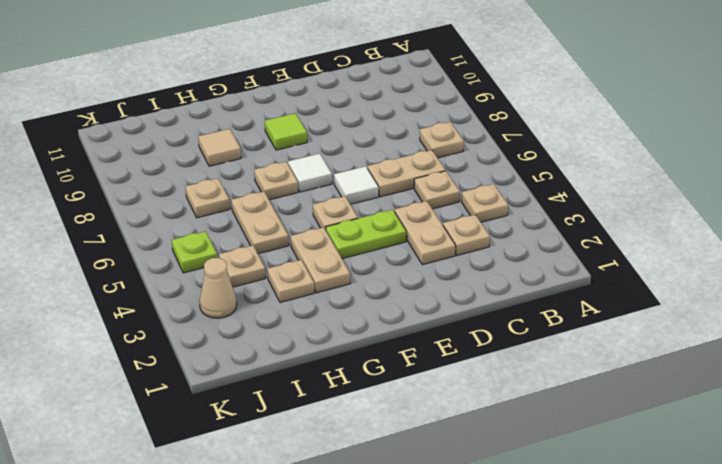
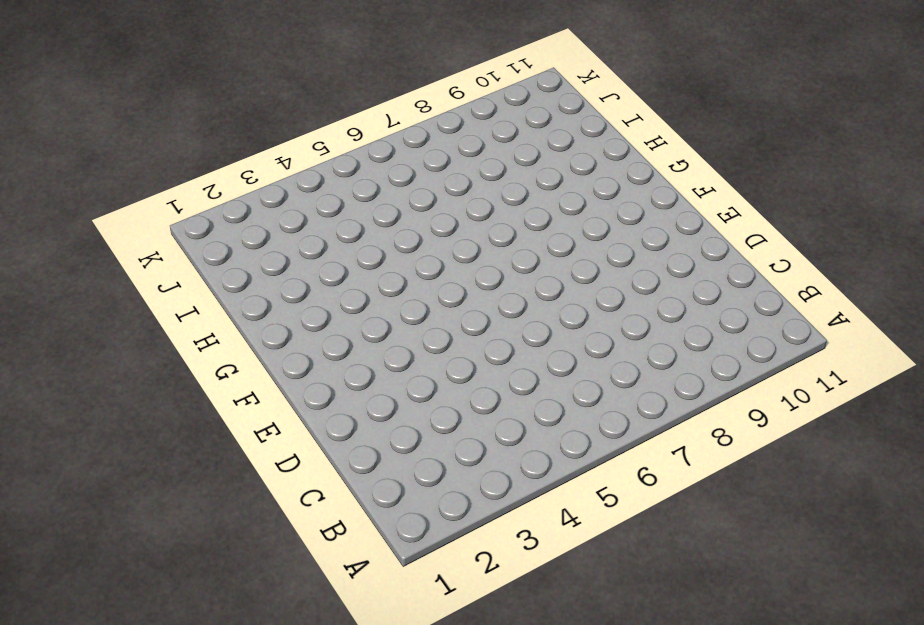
none -> tan plate B4 level 1
none -> tan plate B7 level 1
none -> tan plate C3 level 1

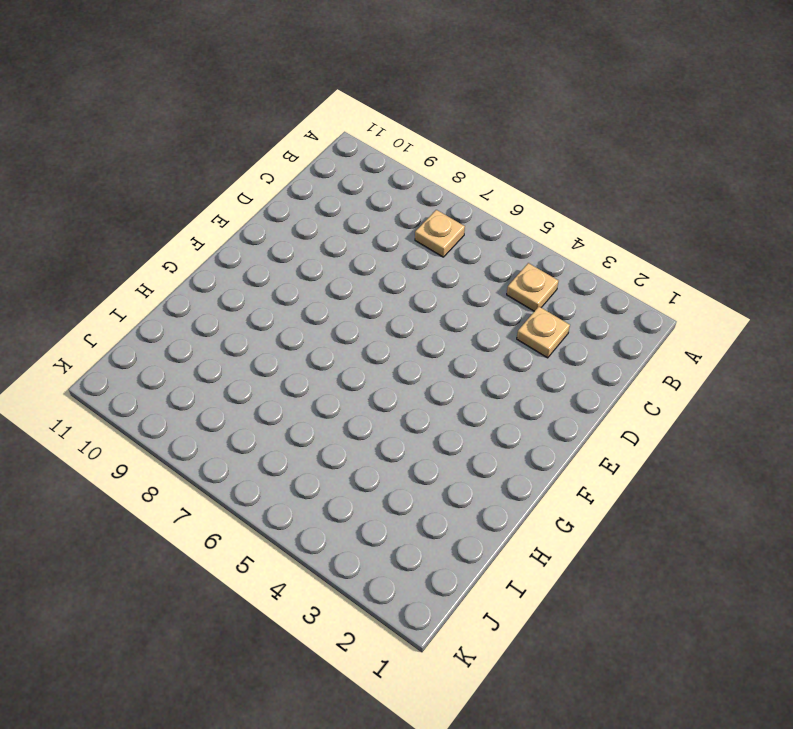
none -> tan plate C5 level 1
none -> tan plate C6:D6 level 1
none -> tan plate D3:D4 level 1

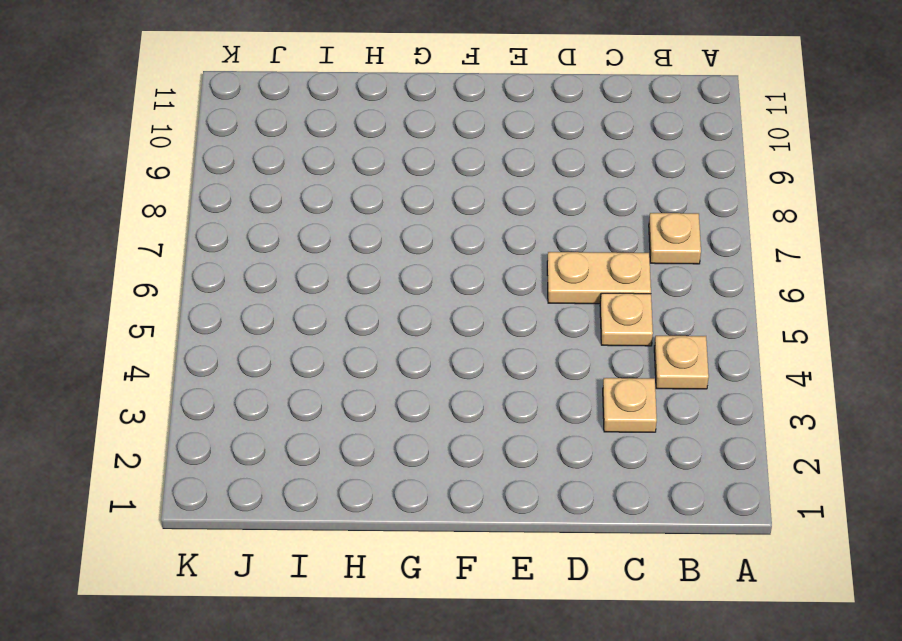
none -> tan plate D3:D4 level 1
none -> lime plate E4:F4 level 1
none -> white tile E6 level 1

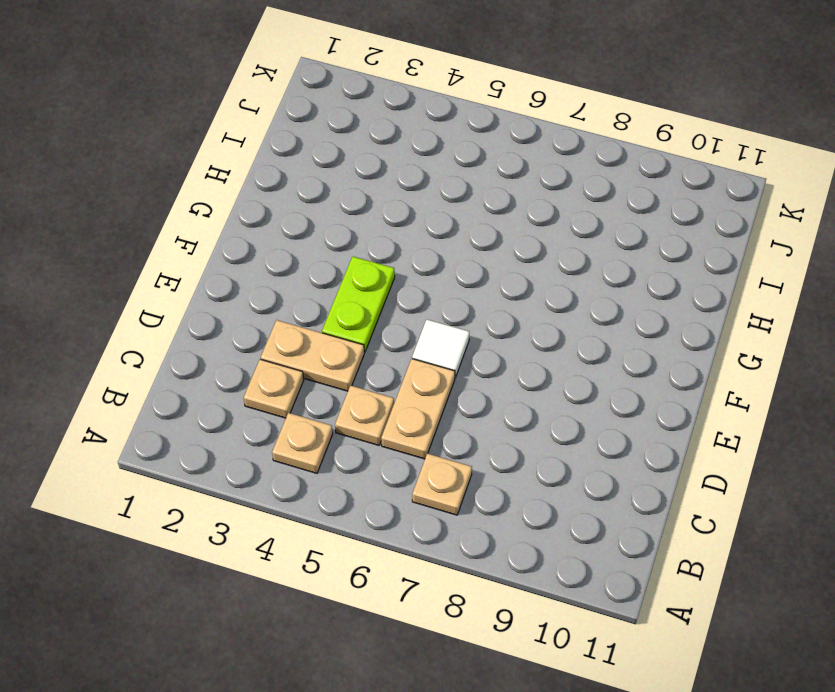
none -> tan plate F5 level 1
none -> white tile F7 level 1
none -> lime tile F9 level 1

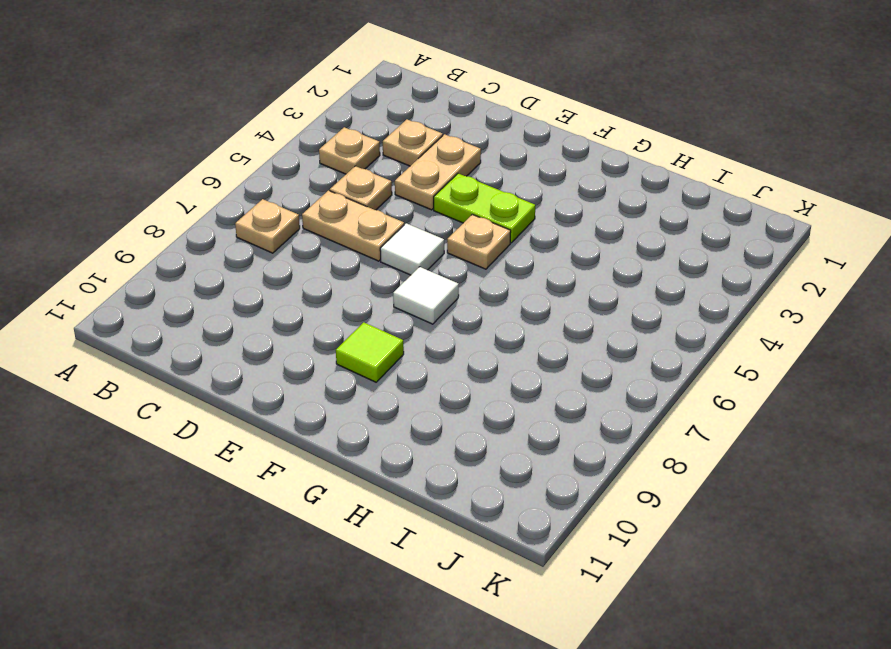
none -> tan plate G3:G4 level 1
none -> tan plate G7 level 1
none -> tan plate H3 level 1

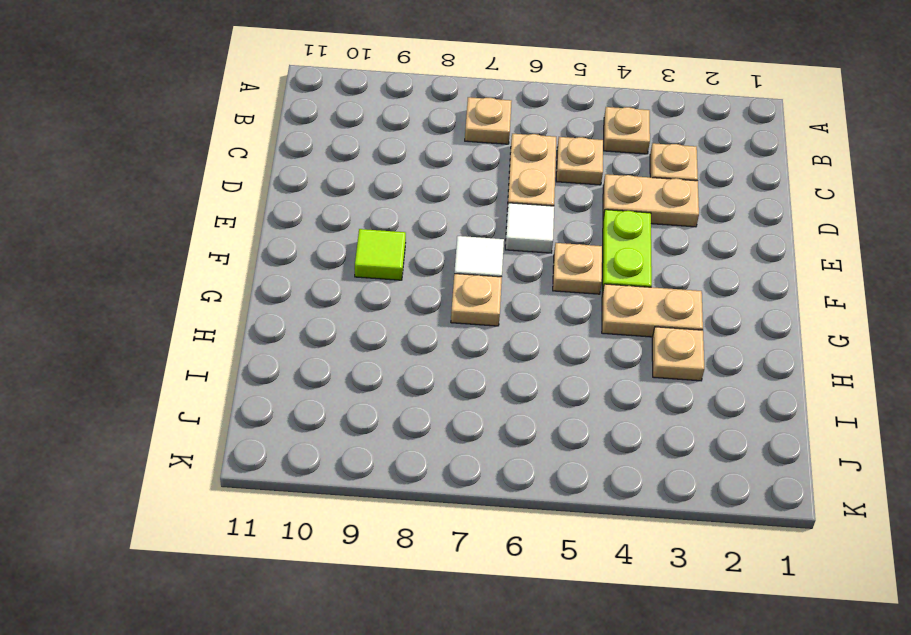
none -> tan plate H5:H6 level 1
none -> tan tile H9 level 1
none -> tan plate I4 level 1

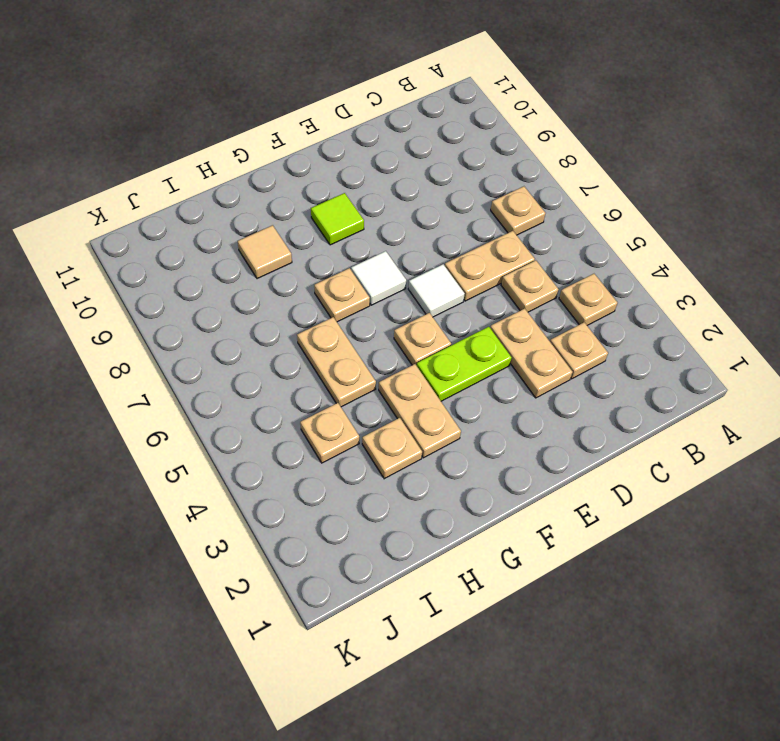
none -> tan plate I7 level 1
none -> tan cone J3 level 1
none -> lime plate J5 level 1

